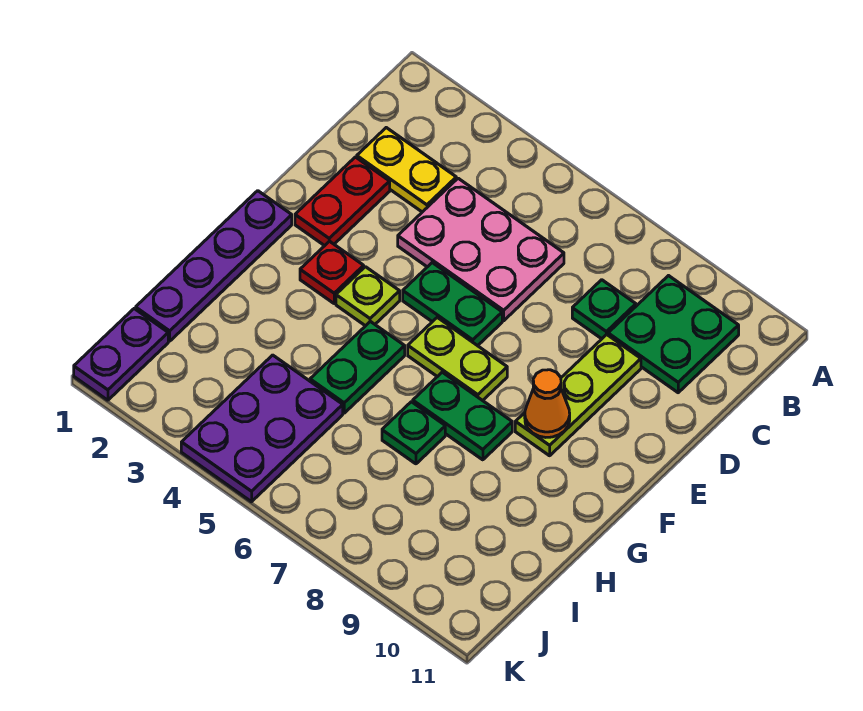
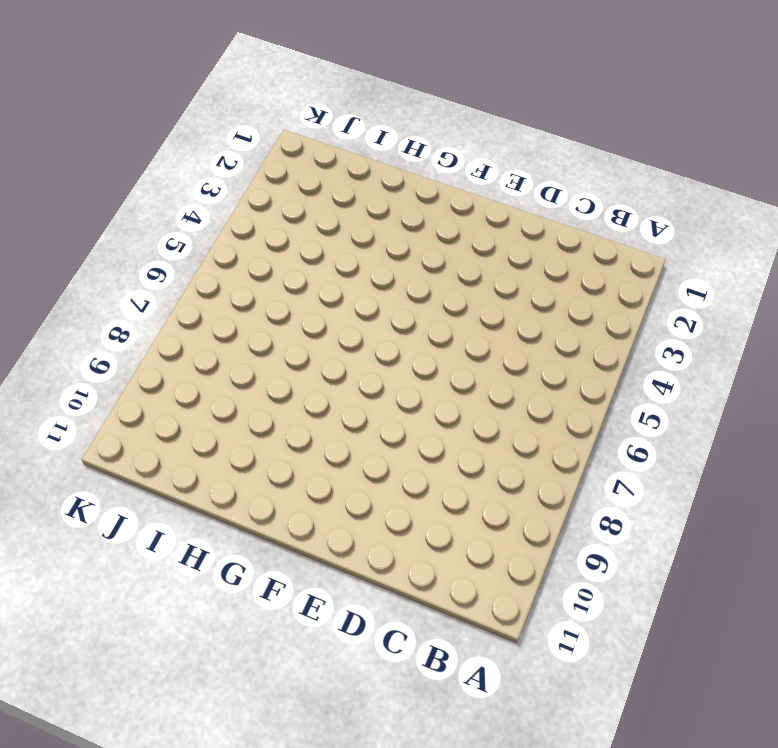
none -> green plate B9:C10 level 1
none -> yellow plate C2:C3 level 1
none -> pink plate C4:D6 level 1

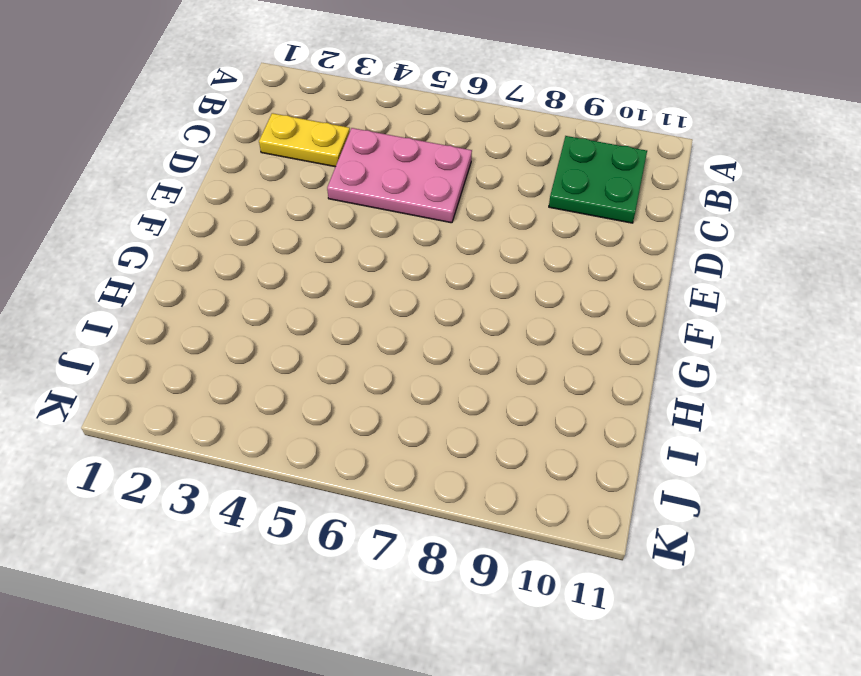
none -> green plate C8 level 1
none -> red plate D2:E2 level 1
none -> lime plate D9:F9 level 1

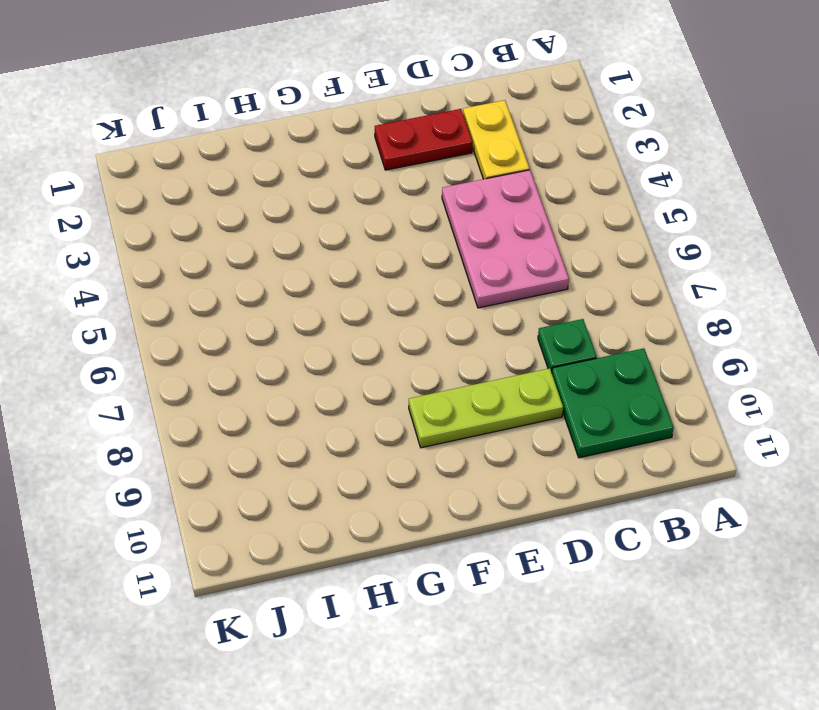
none -> green plate E5:E6 level 1
none -> purple plate F1:I1 level 1
none -> red plate F3 level 1

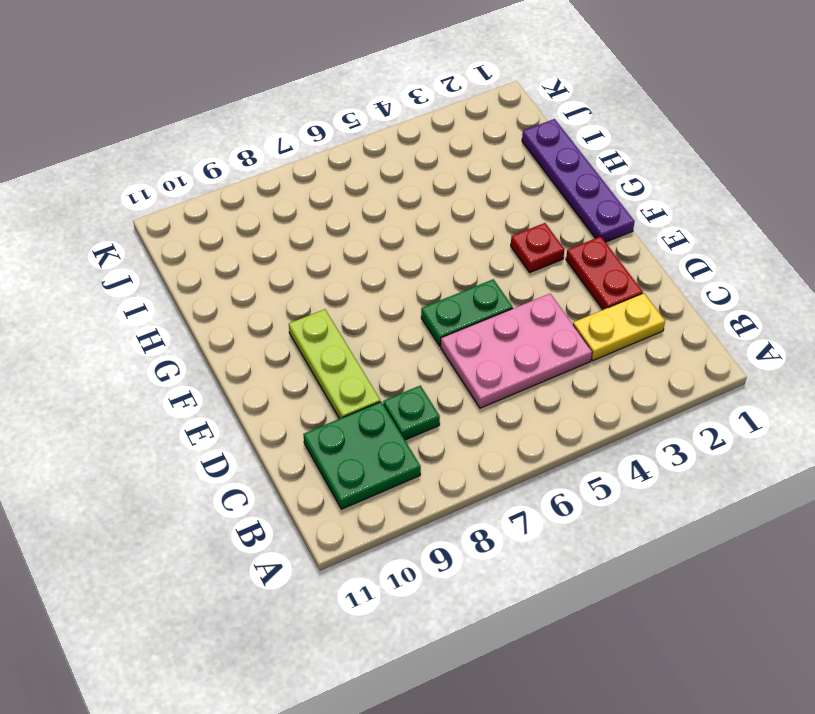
none -> lime plate F4 level 1
none -> lime plate F6:F7 level 1
none -> green plate G5:H5 level 1

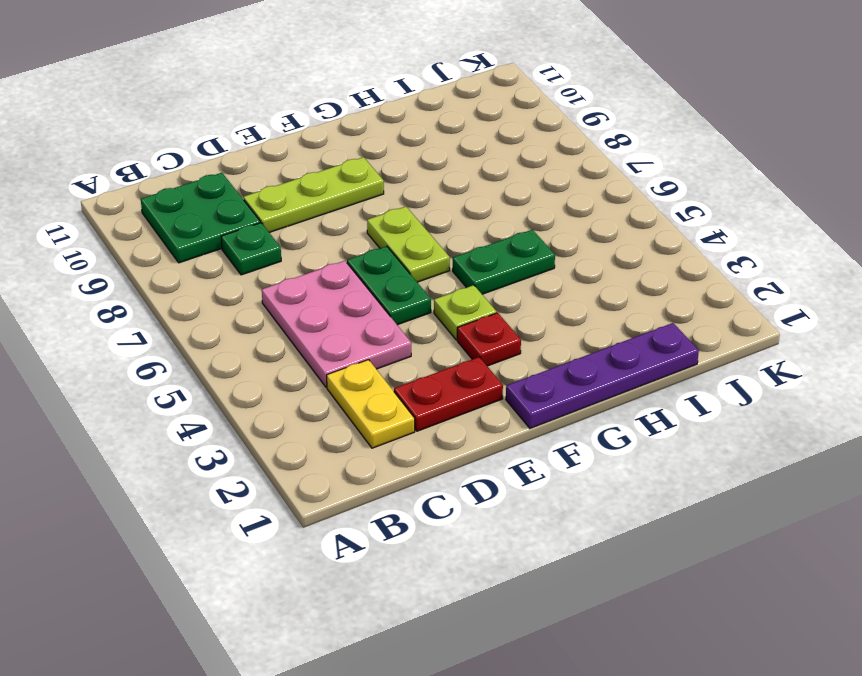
none -> green plate G7:G8 level 1
none -> green plate H7 level 1
none -> purple plate I4:K5 level 1

